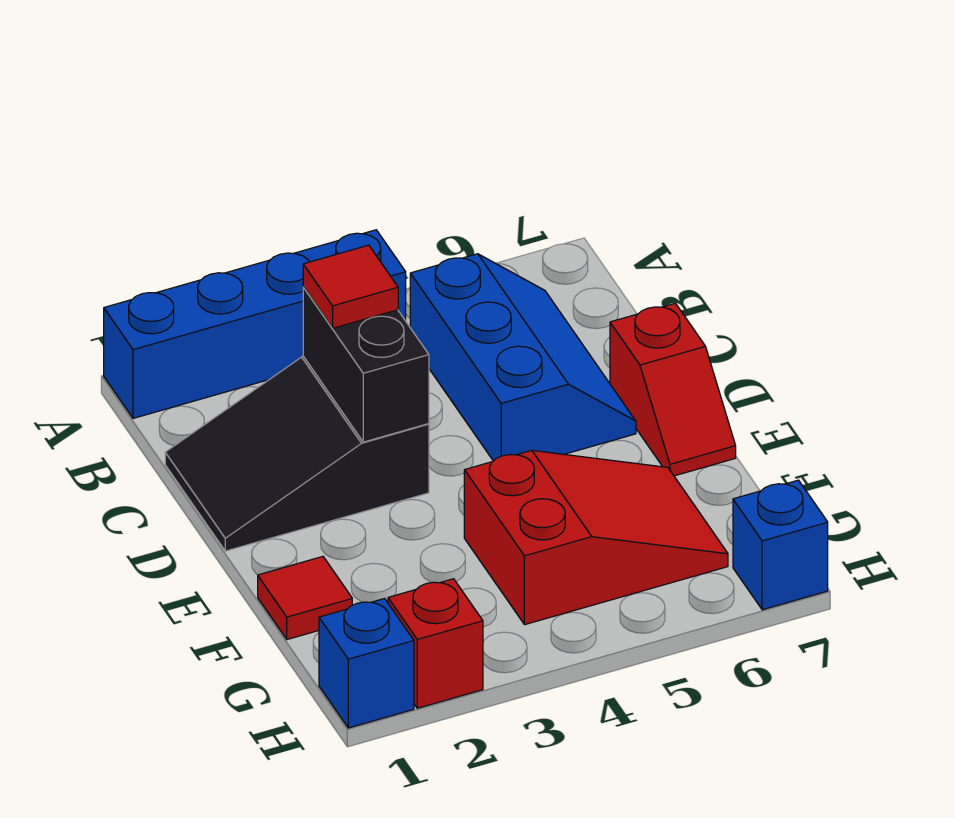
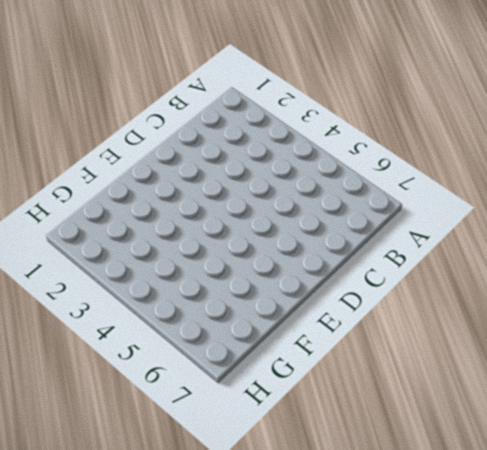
none -> blue brick A1:A4 level 1
none -> blue slope B5:D6 level 1 top 5

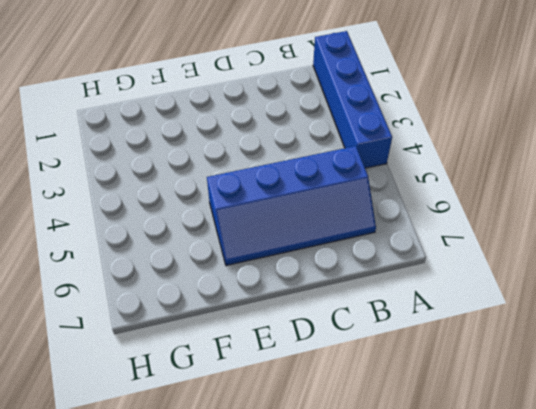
blue slope B5:E6 level 1 top 5 -> blue slope B5:D6 level 1 top 5
none -> black slope C1:D3 level 1 top 3
none -> red slope D7:E7 level 1 top D

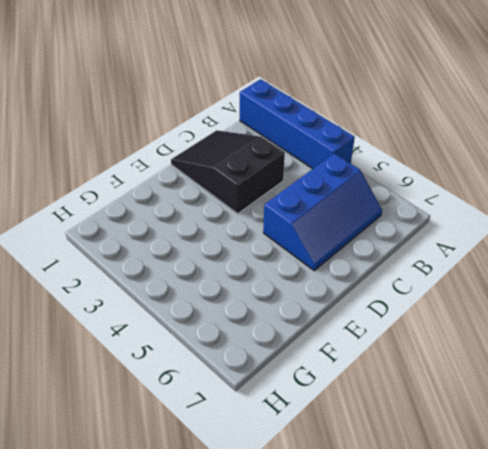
none -> red slope D7:E7 level 1 top D
none -> red tile F1 level 1

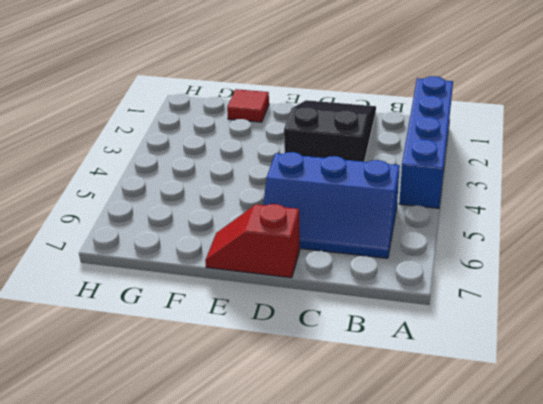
none -> red slope F4:G6 level 1 top 4
none -> blue brick H1 level 1

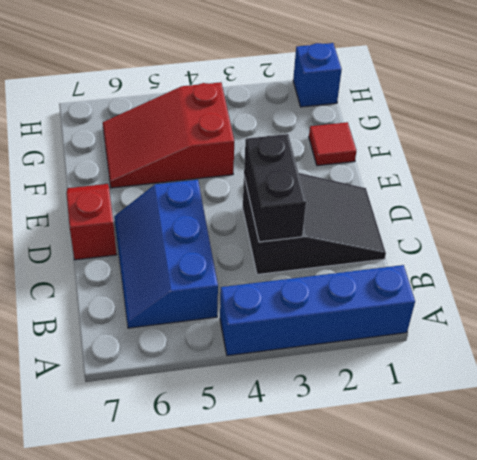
none -> red brick H2 level 1
none -> blue brick H7 level 1

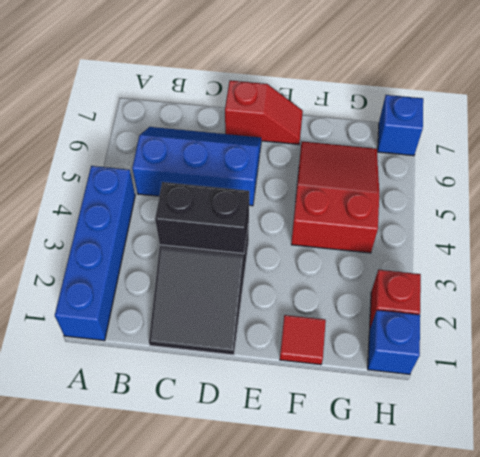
none -> red tile C3 level 3

